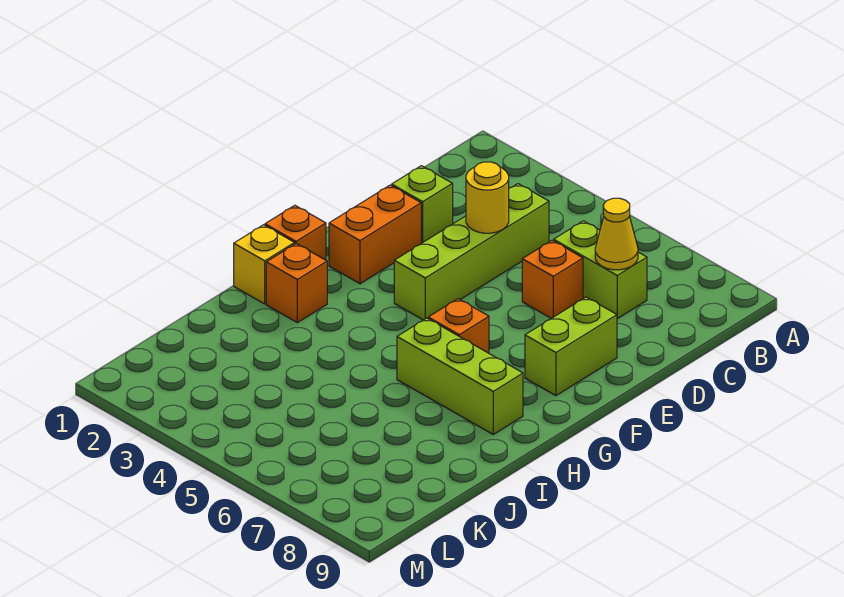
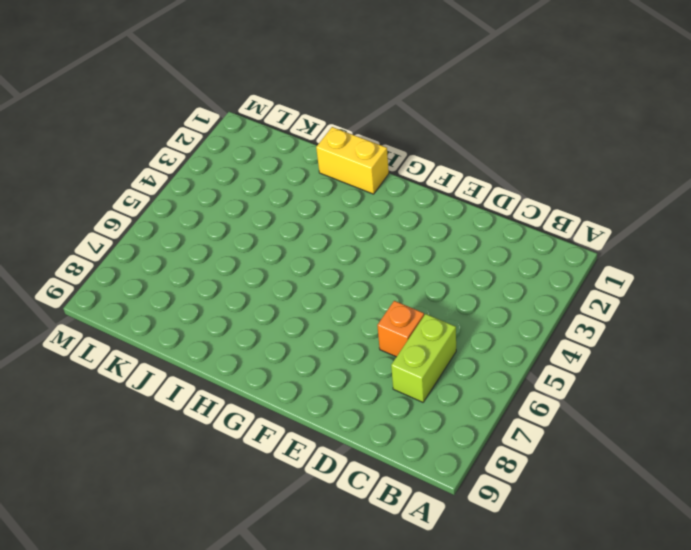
yellow brick H1:I1 level 1 -> yellow brick H1 level 1
none -> lime brick C4:F4 level 1
none -> lime brick D2 level 1
none -> orange brick E2:F2 level 1

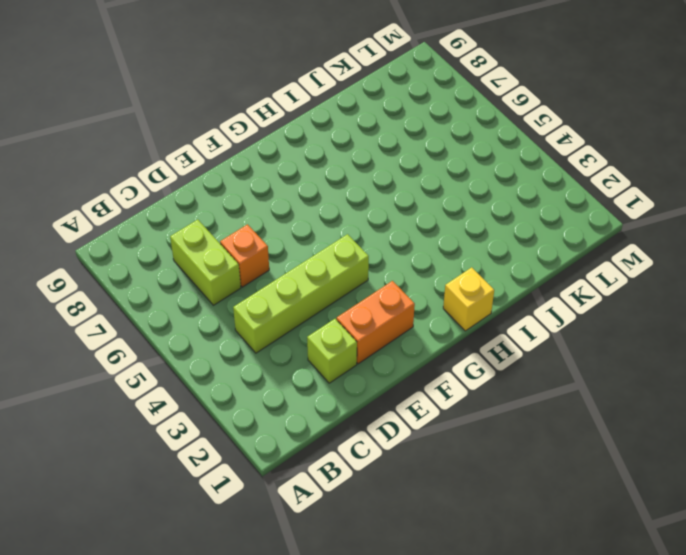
none -> lime brick E8:F8 level 1
none -> orange brick G1 level 1
none -> orange brick G6 level 1

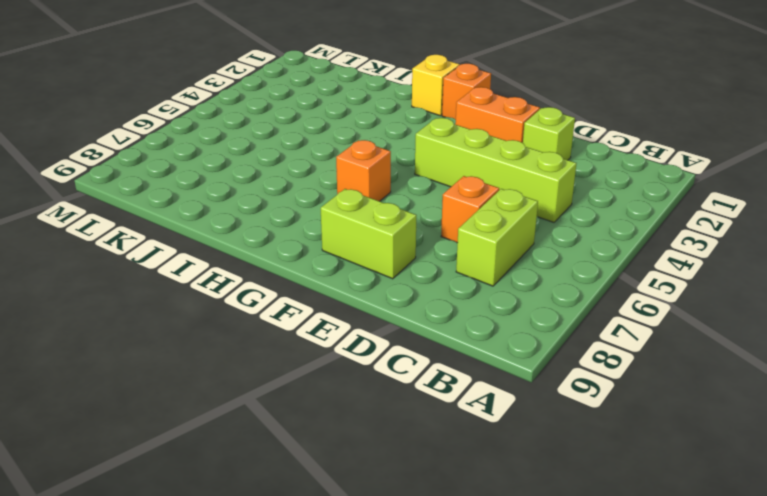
none -> orange brick H2 level 1
none -> lime brick H6:H8 level 1
none -> yellow cone C7 level 2

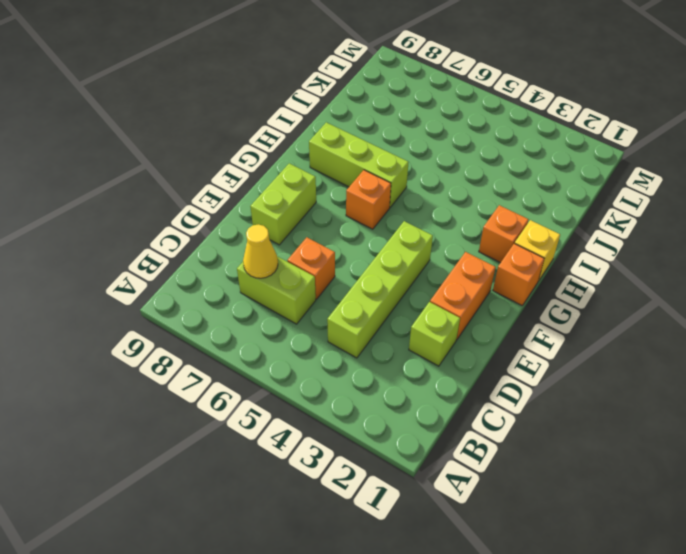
none -> yellow round brick D4 level 2

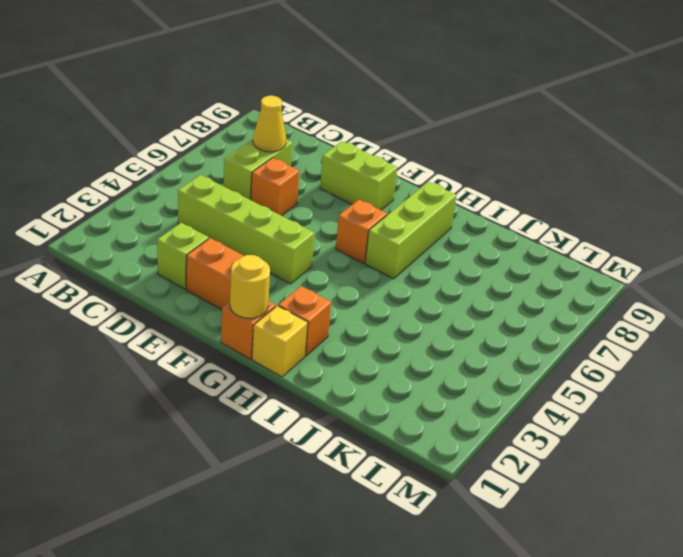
yellow round brick G1 level 2 -> yellow round brick D4 level 2

